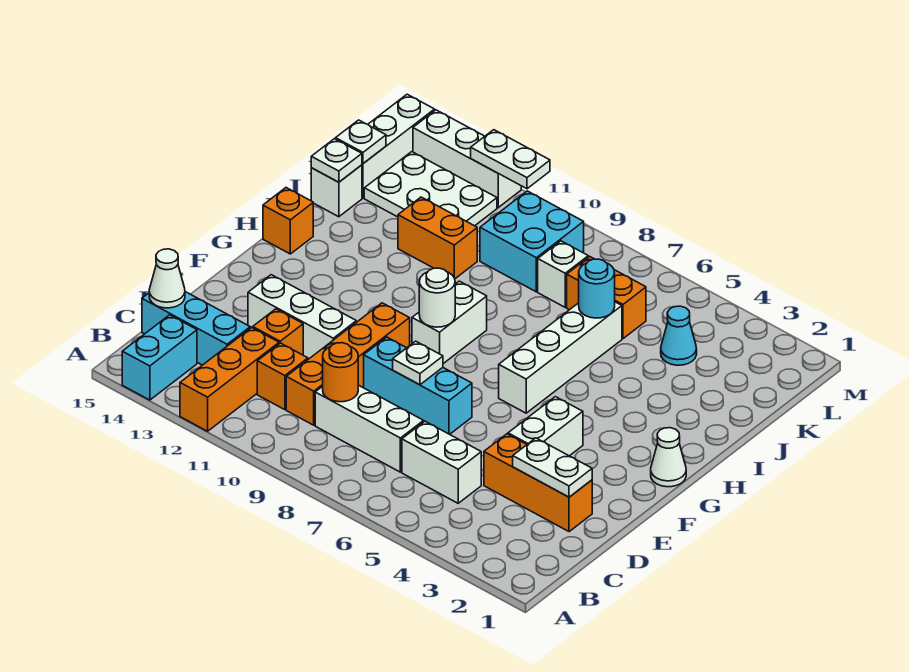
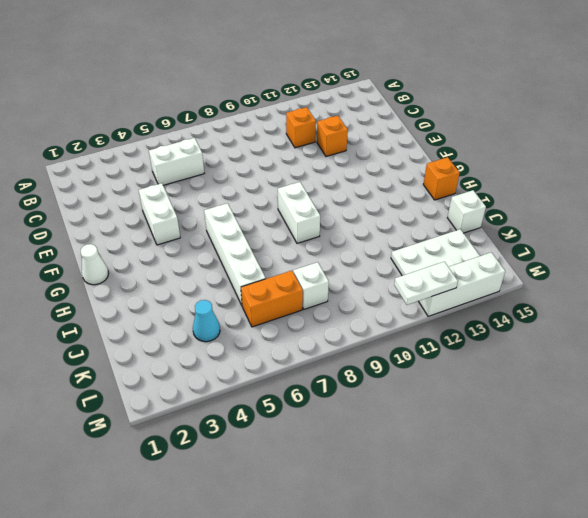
none -> orange brick A12:C12 level 1
none -> cyan brick A14:B14 level 1
none -> white brick C7:C9 level 1
none -> orange brick C10:F10 level 1

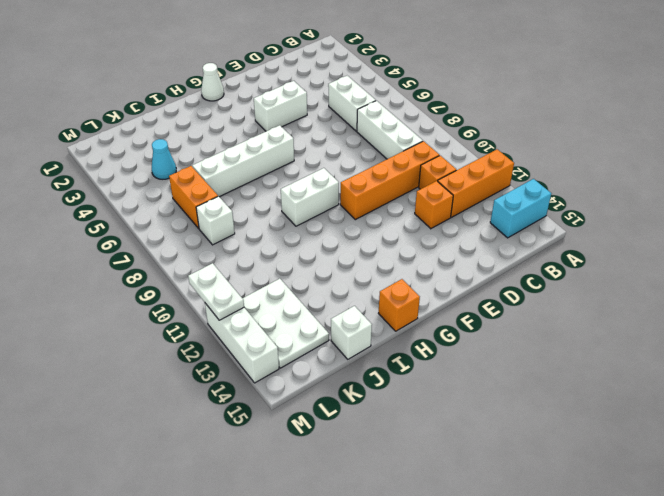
none -> cyan brick C13:C15 level 1
none -> orange brick D2:D4 level 1
none -> cyan brick E7:E9 level 1
none -> white brick E11:E13 level 1

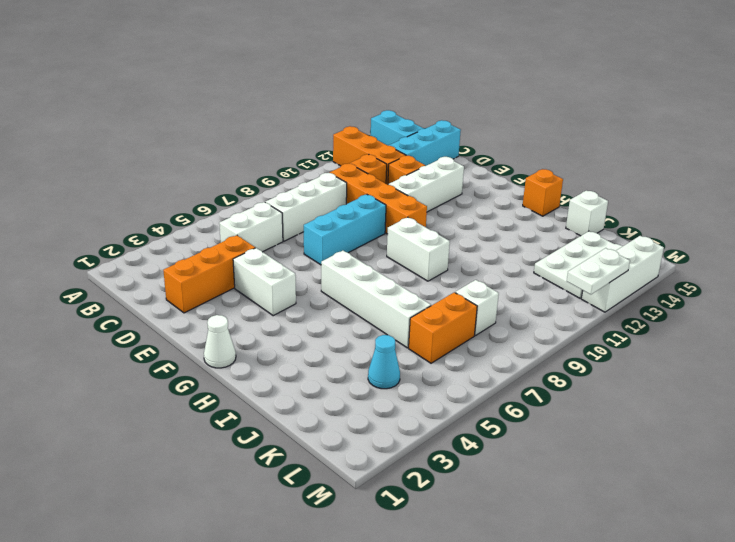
none -> orange brick J11:J12 level 1
none -> cyan brick K9:L10 level 1
none -> white brick K15:M15 level 1
none -> orange round brick C9 level 2

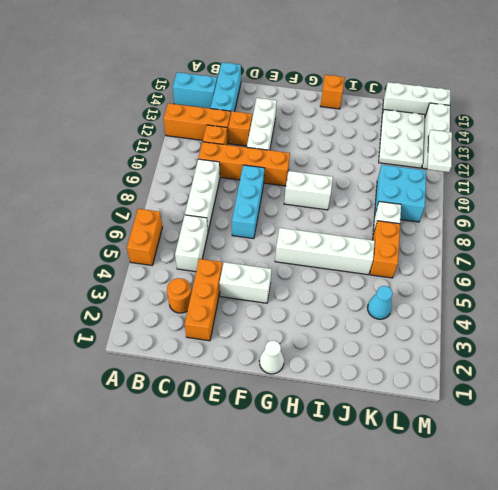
orange brick A5:A6 level 1 -> orange brick J11:J12 level 1
orange round brick C3 level 1 -> orange round brick C9 level 2
none -> white brick J15 level 1
none -> white cone C15 level 2
none -> white plate D2:D3 level 2
none -> white plate E8 level 2

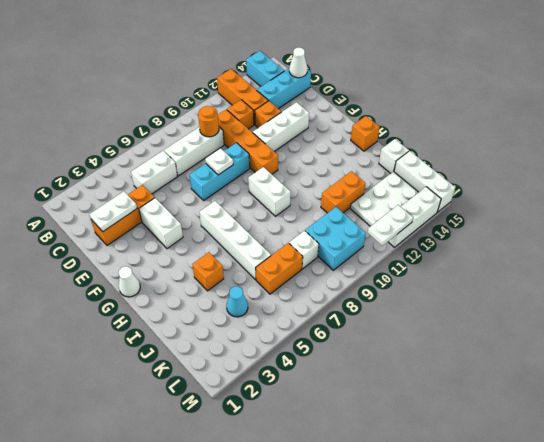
orange brick I4 level 1 -> none
none -> white round brick G9 level 2
none -> cyan round brick J6 level 2
none -> white plate J15 level 2
none -> white plate K15 level 2

